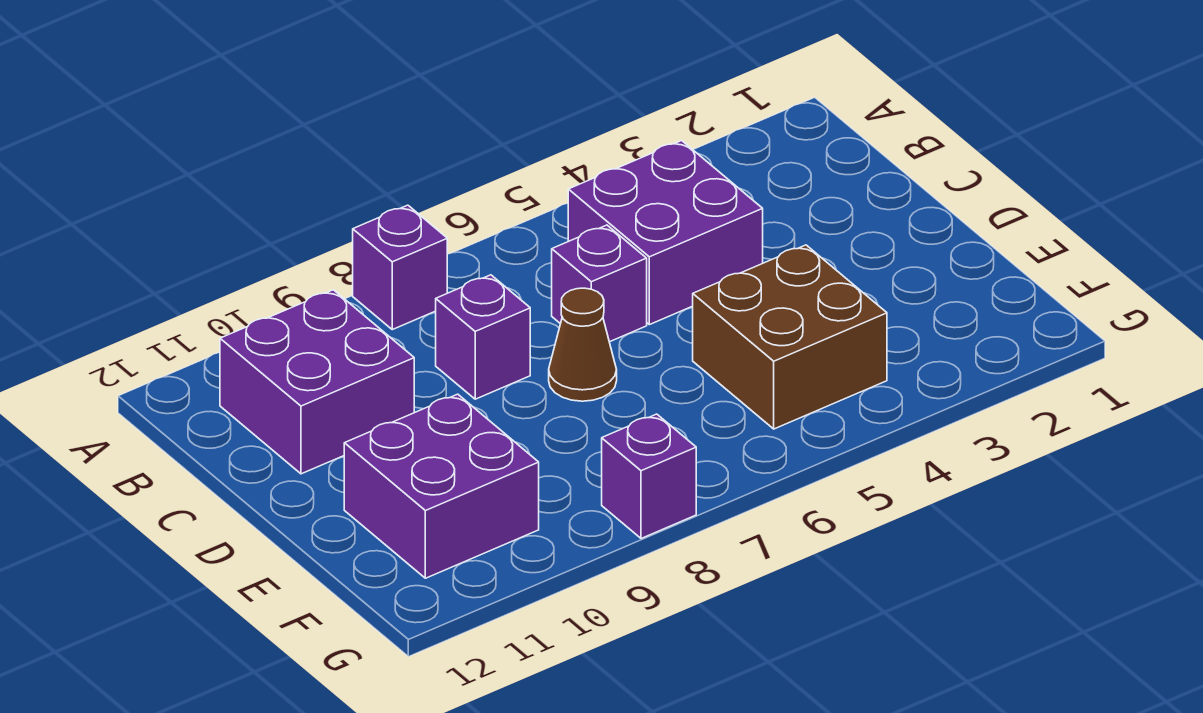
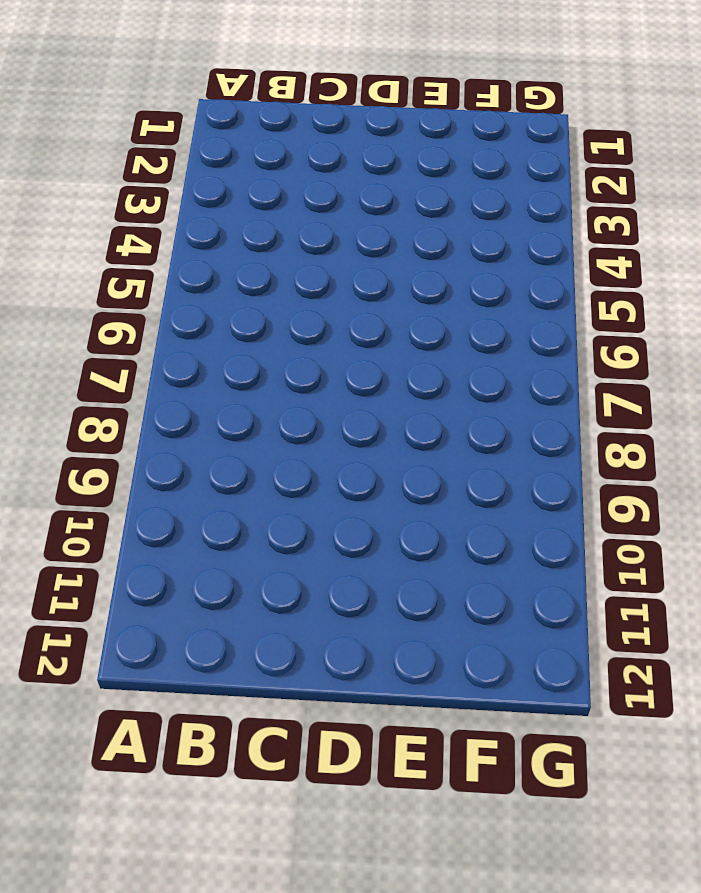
none -> purple brick A8 level 1
none -> purple brick B4:C5 level 1

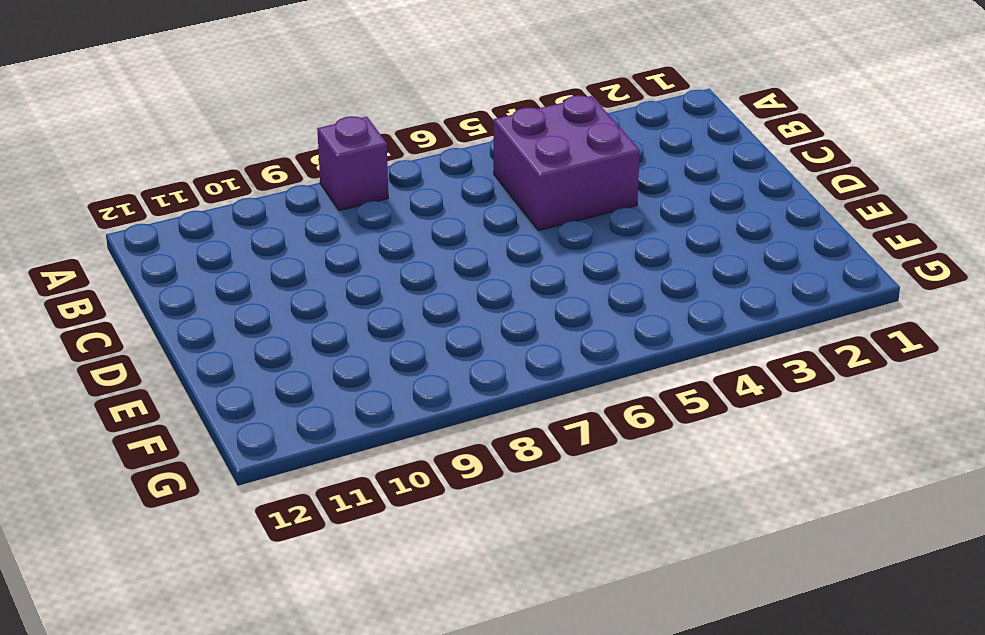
none -> purple brick B10:C11 level 1
none -> purple brick C6 level 1

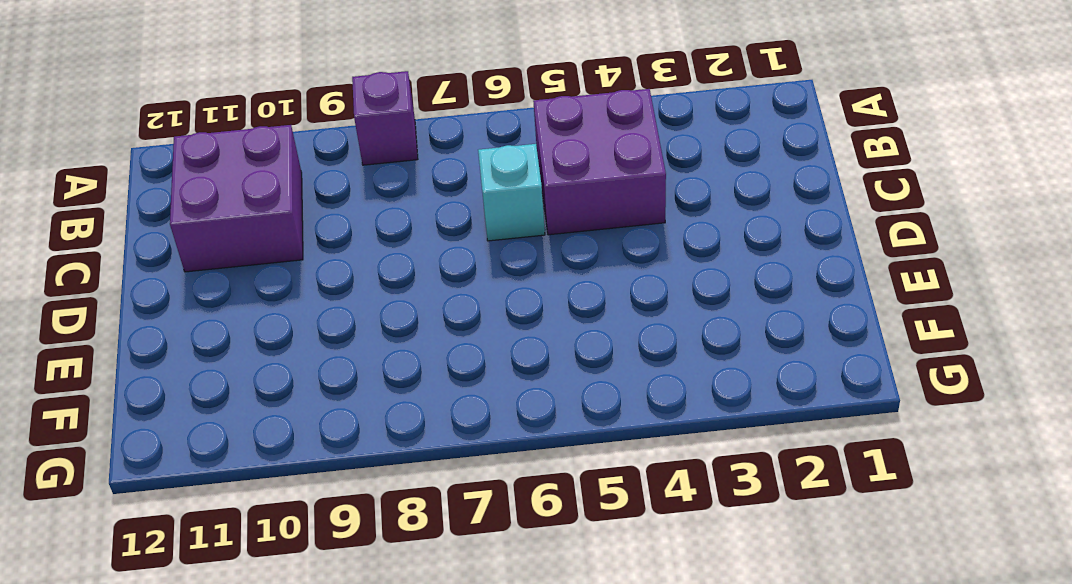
cyan brick C6 level 1 -> purple brick C6 level 1
none -> purple brick C8 level 1
none -> brown cone D7 level 1

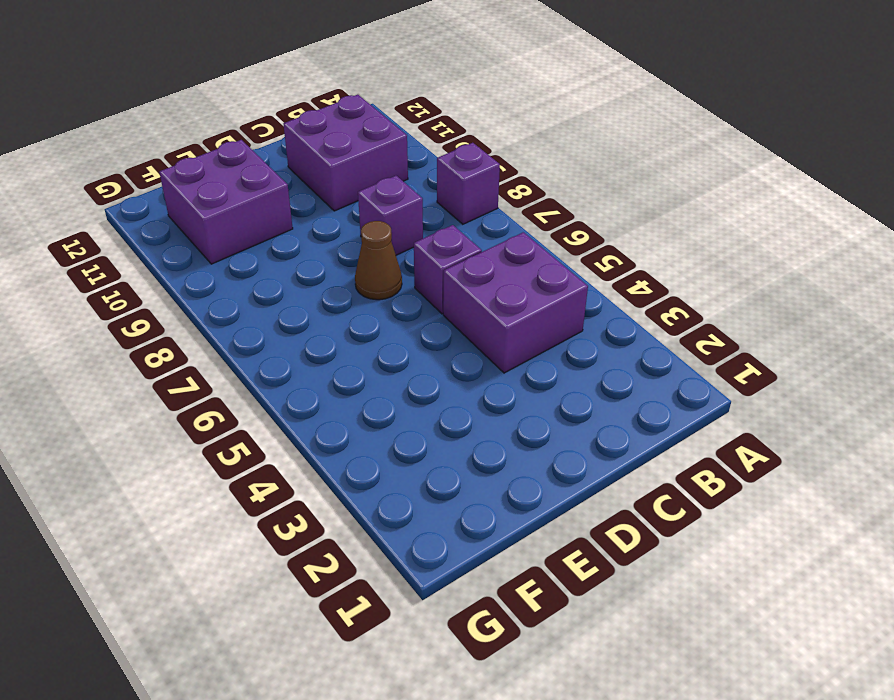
none -> brown brick E4:F5 level 1
none -> purple brick G8 level 1

